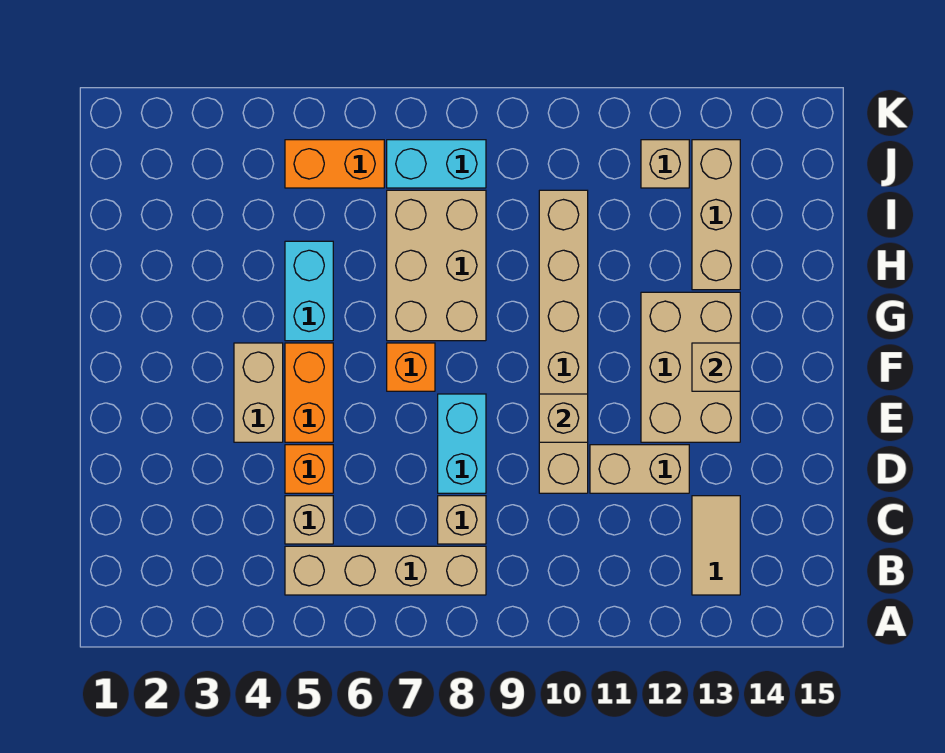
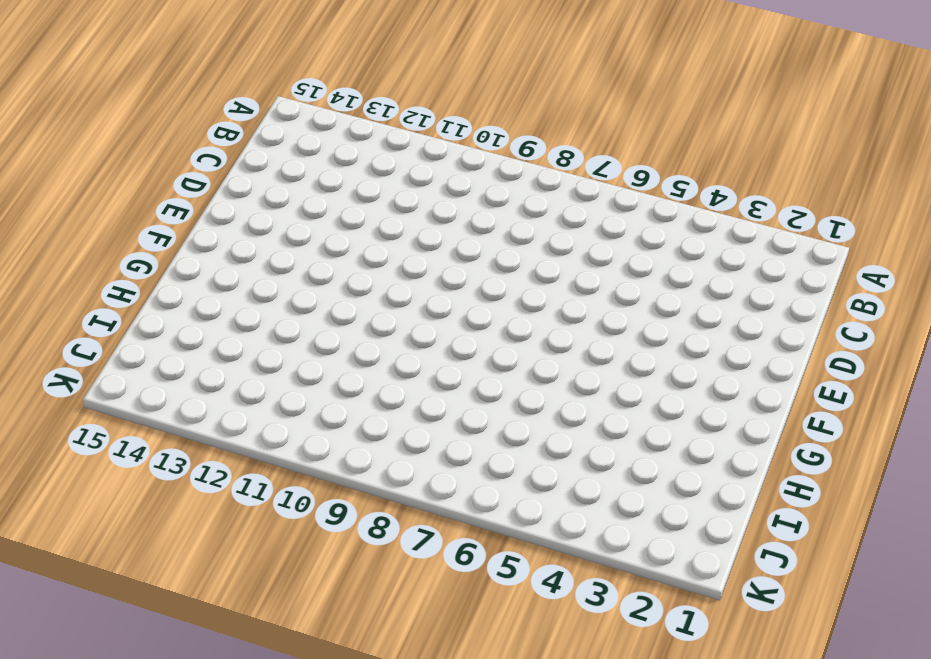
none -> tan brick B5:B8 level 1
none -> tan tile B13:C13 level 1
none -> tan brick C5 level 1

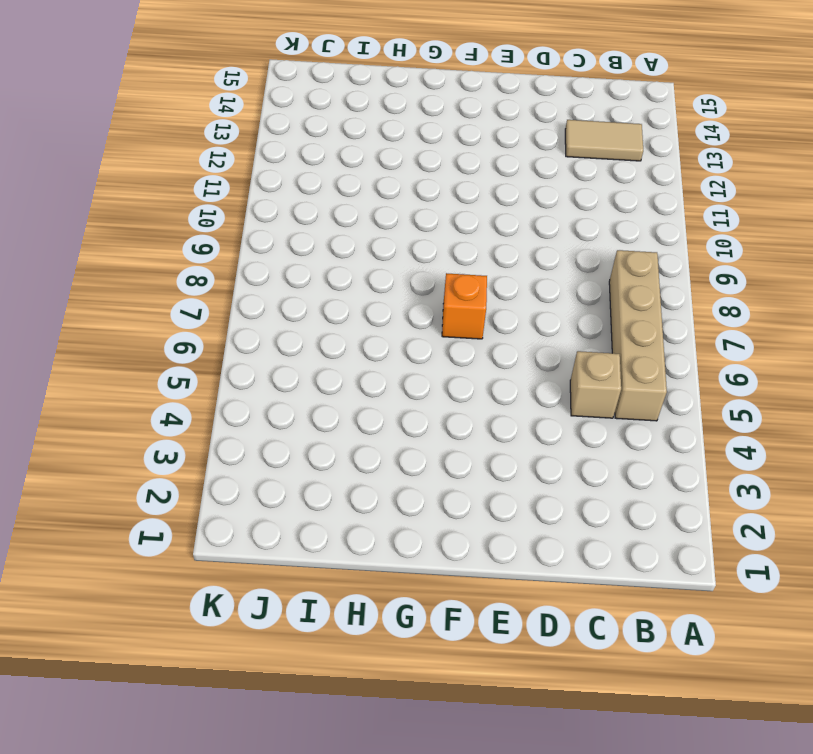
none -> tan brick C8 level 1
none -> orange brick D5 level 1
none -> cyan brick D8:E8 level 1

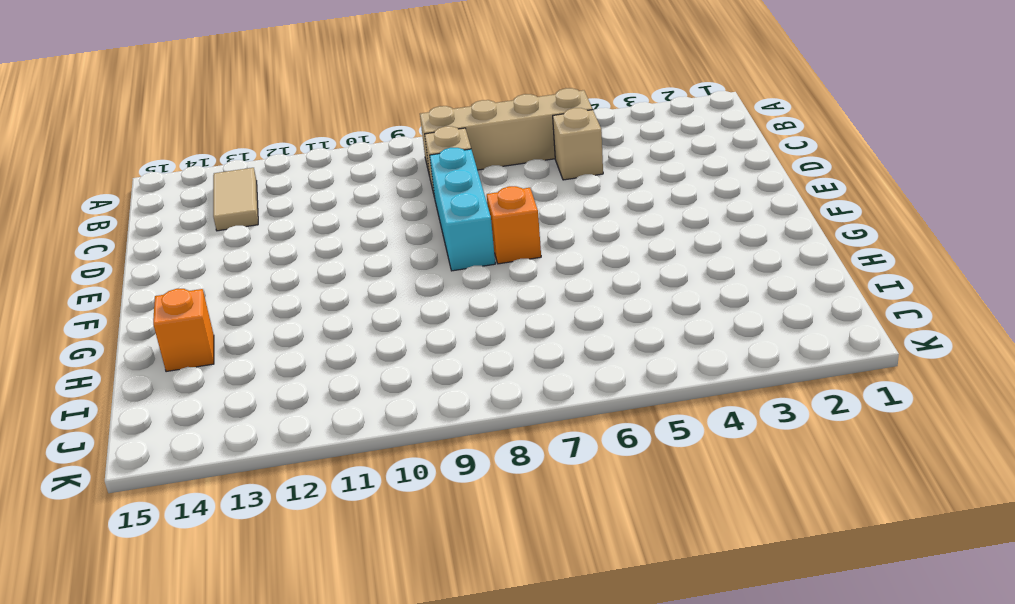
cyan brick D8:F8 level 1 -> cyan brick D8:E8 level 1
orange brick H14 level 1 -> orange brick D5 level 1
none -> tan brick D10:I10 level 1
none -> tan brick D11:D12 level 1
none -> tan brick E4:F4 level 1

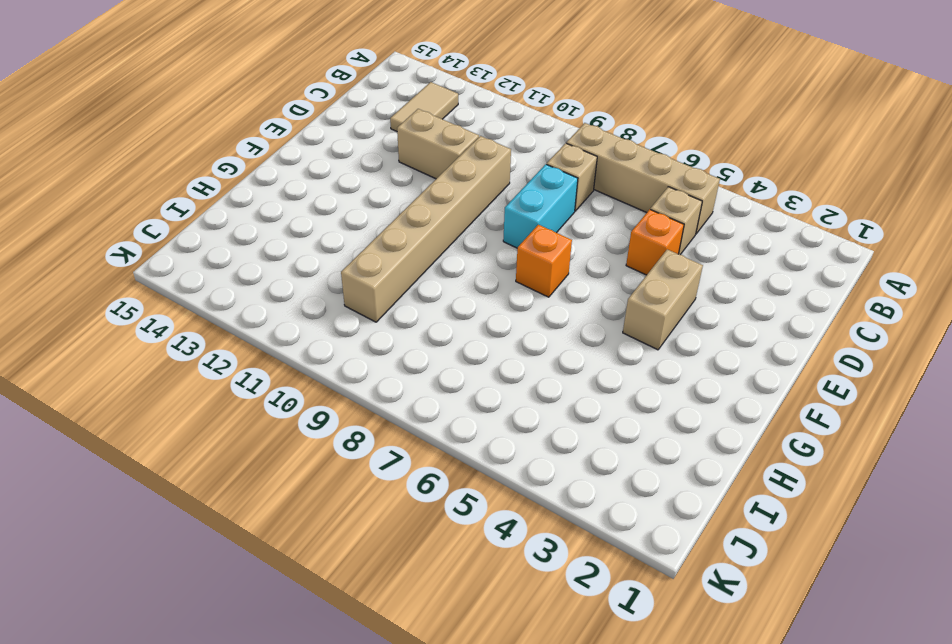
none -> orange brick E5:F5 level 1
none -> tan brick E12:G13 level 1
none -> cyan brick G5:H5 level 1

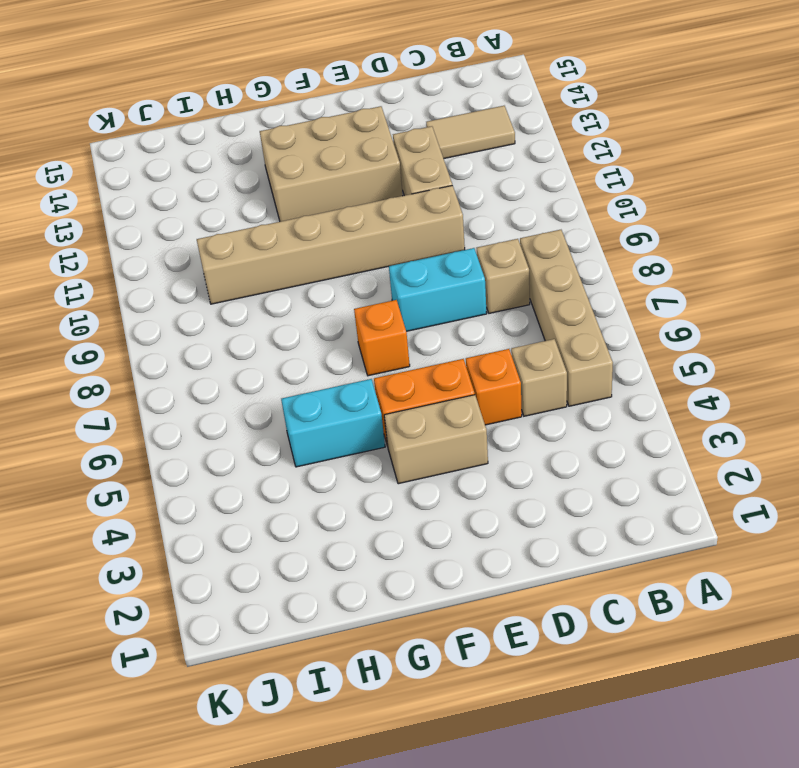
none -> tan brick G7:I8 level 1
none -> tan brick H13:J13 level 1
none -> orange brick J5:J6 level 1

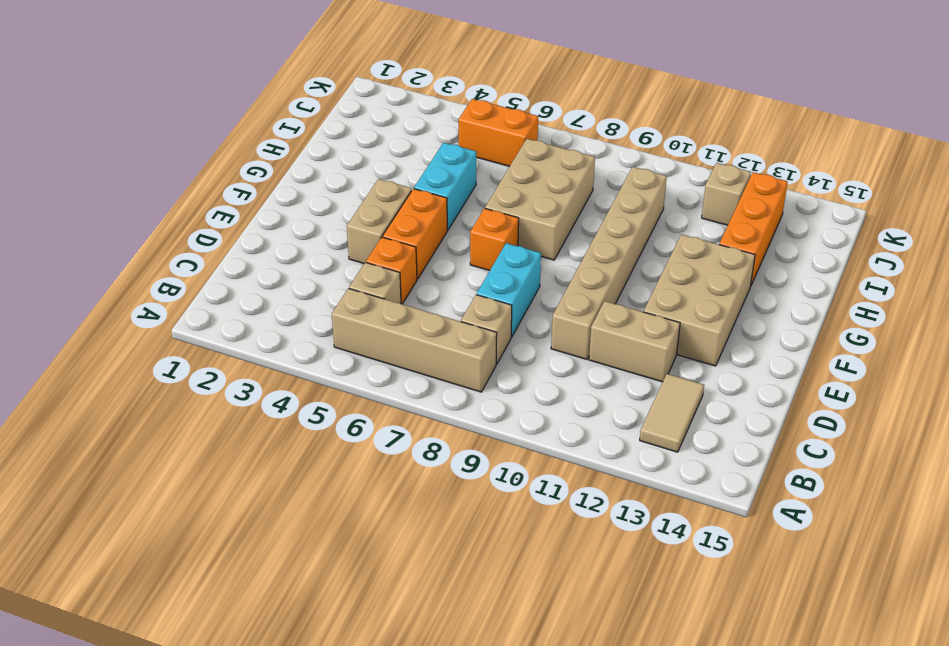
orange brick H13:J13 level 1 -> tan brick H13:J13 level 1
none -> cyan brick J7:J8 level 1
none -> tan brick E10 level 2
none -> tan brick F13 level 2

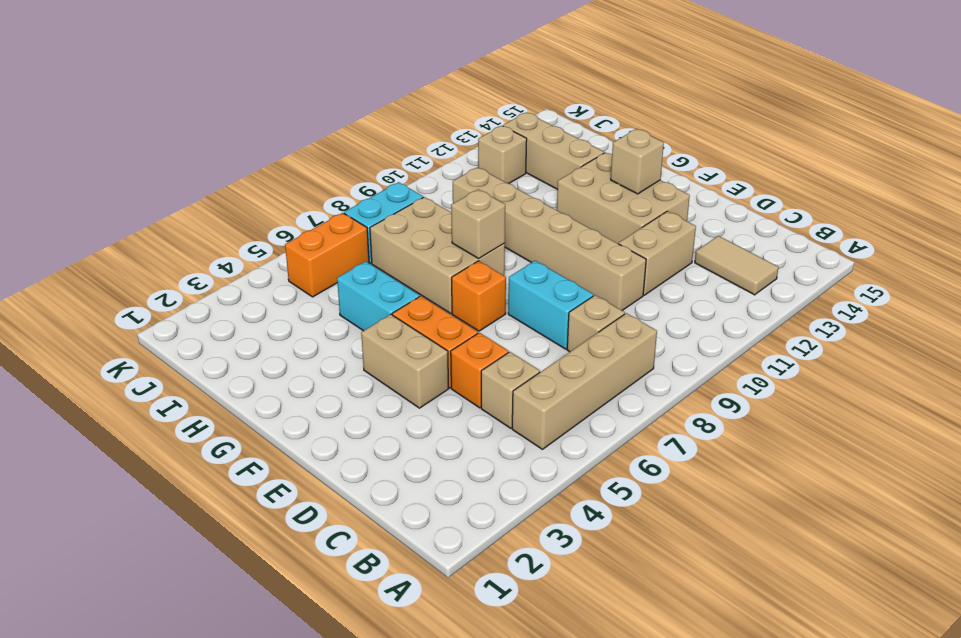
tan brick G8 level 2 -> tan brick E10 level 2

